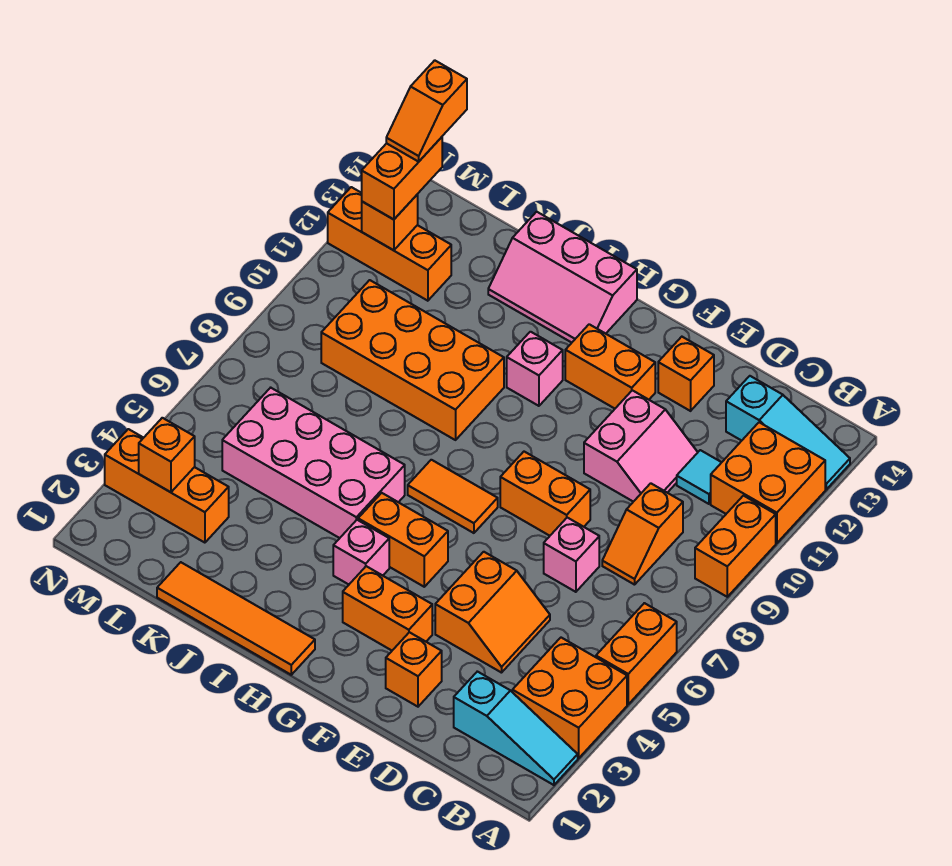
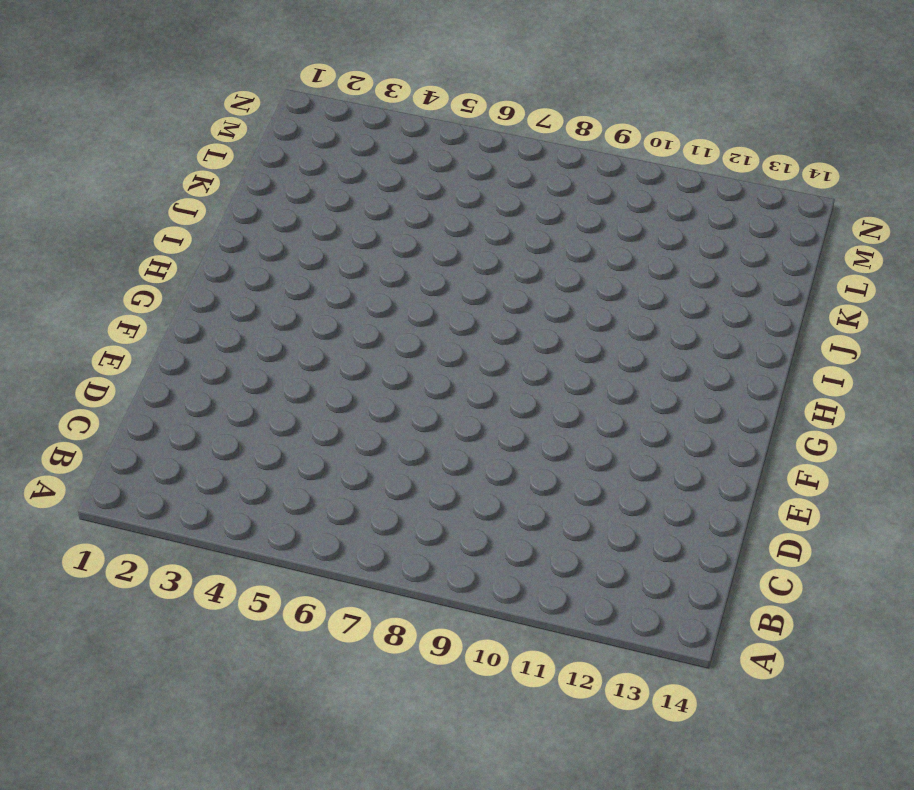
none -> cyan slope A2:C2 level 1 top C
none -> orange brick A3:B4 level 1
none -> orange brick A5:A6 level 1
none -> orange brick A9:A10 level 1

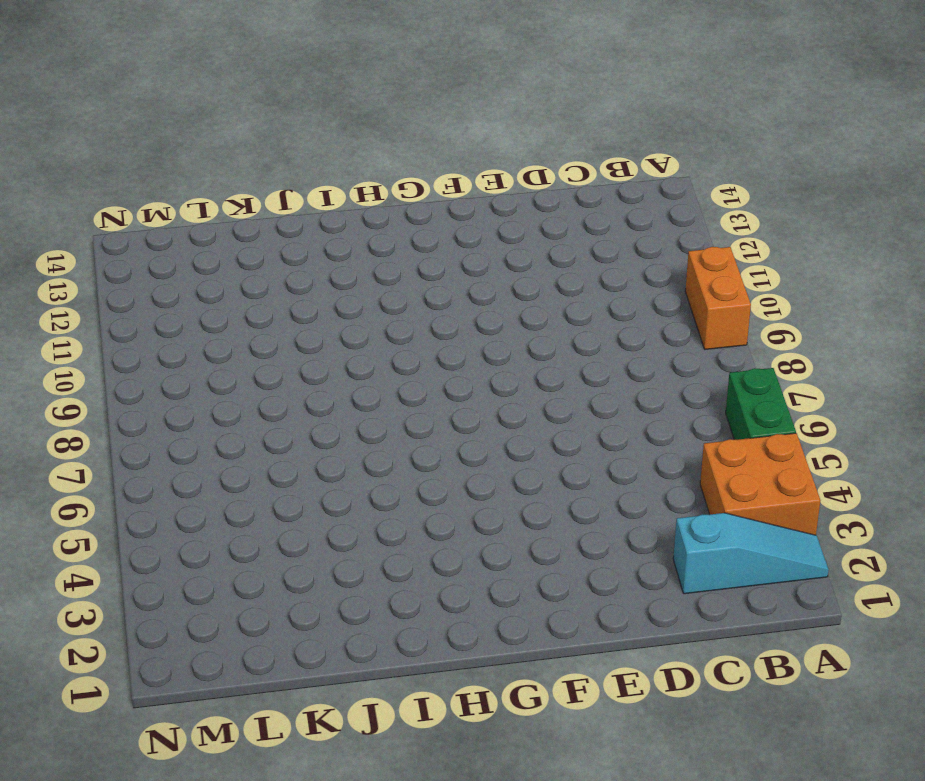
green brick A5:A6 level 1 -> orange brick A5:A6 level 1
none -> orange brick A11:B12 level 1
none -> cyan slope A13:C13 level 1 top C
none -> orange slope C8:C9 level 1 top 9
none -> cyan tile C11 level 1

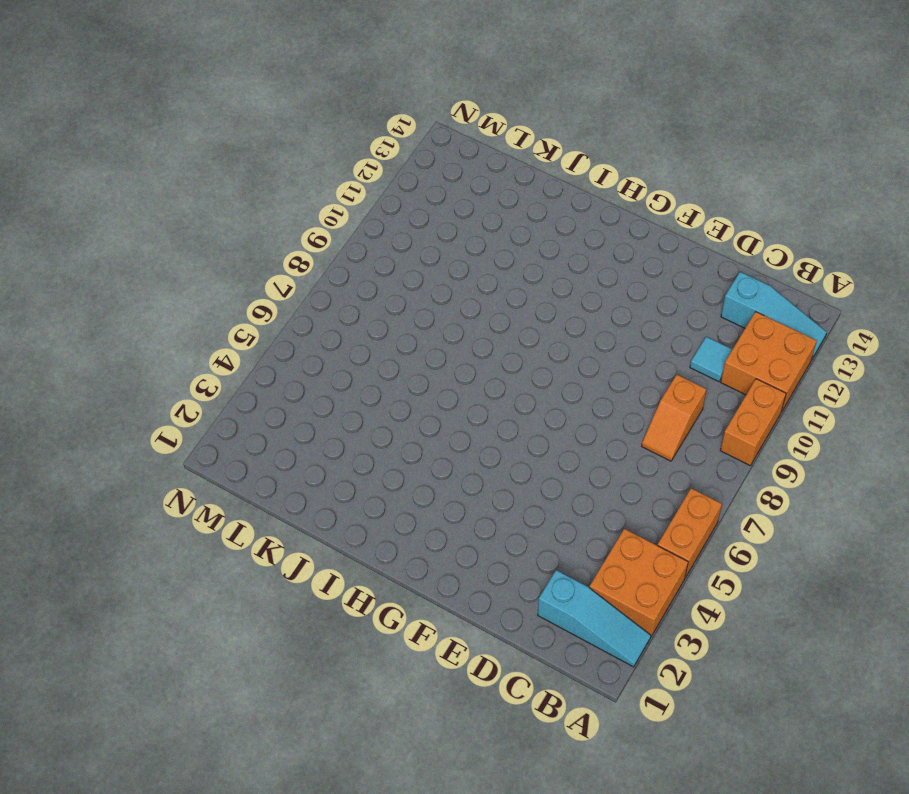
none -> orange slope D4:E5 level 1 top E
none -> pink brick D7 level 1
none -> pink slope D10:E11 level 1 top E
none -> orange brick E2 level 1

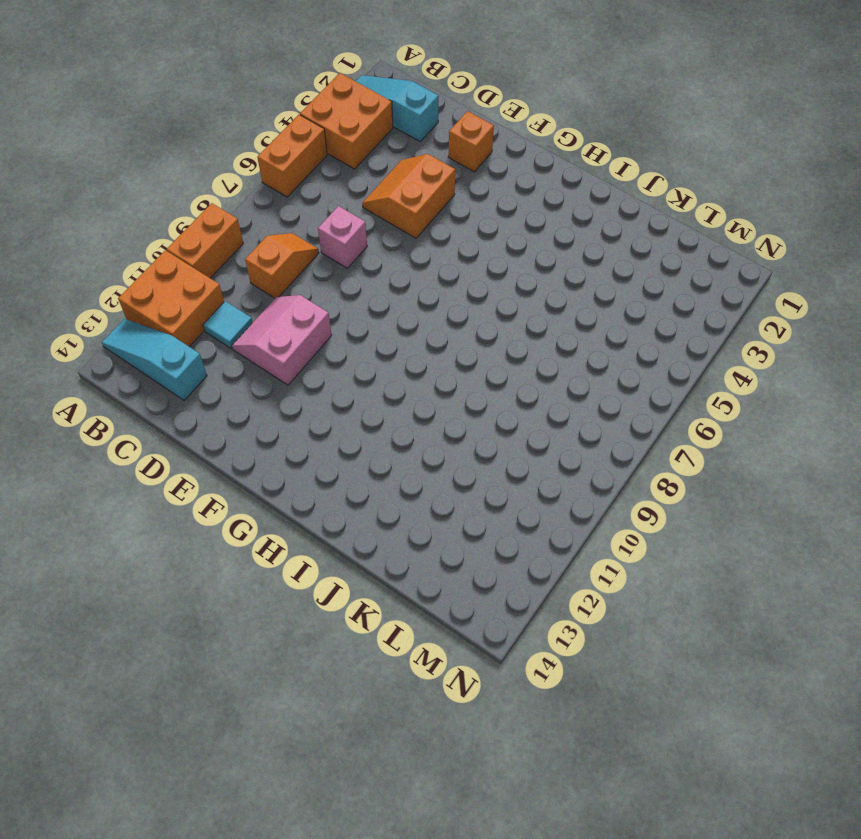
none -> orange brick E8:F8 level 1
none -> orange brick E13 level 1
none -> orange brick F3:G3 level 1
none -> orange brick F12:G12 level 1

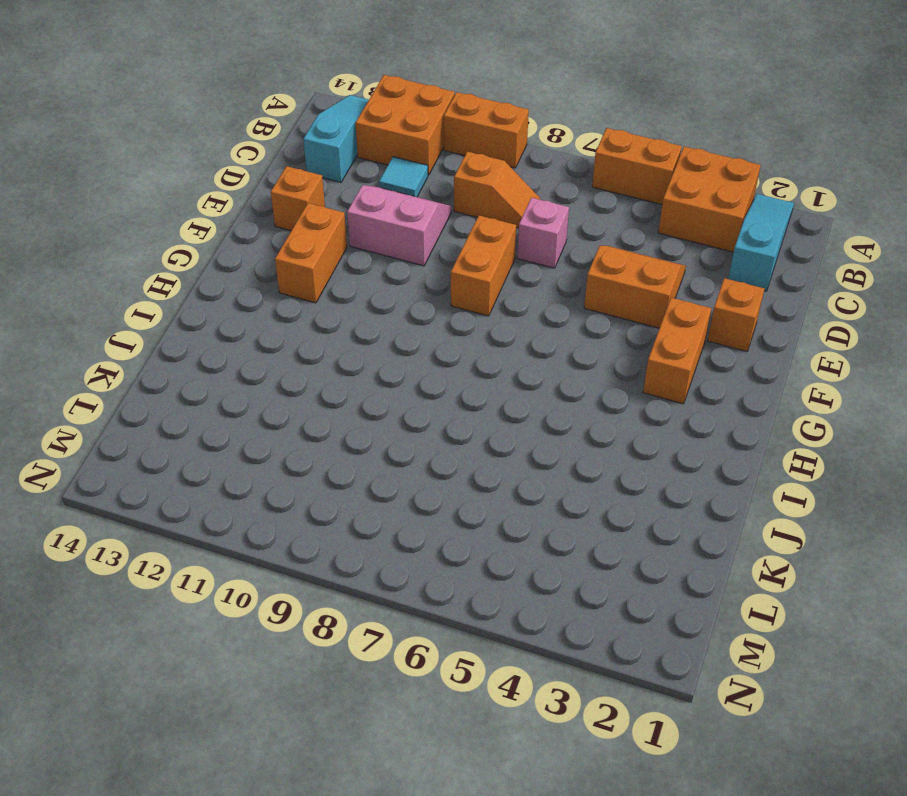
none -> orange brick G5:H5 level 1
none -> orange tile G7:H7 level 1
none -> orange tile H1:K1 level 1
none -> pink brick H4 level 1

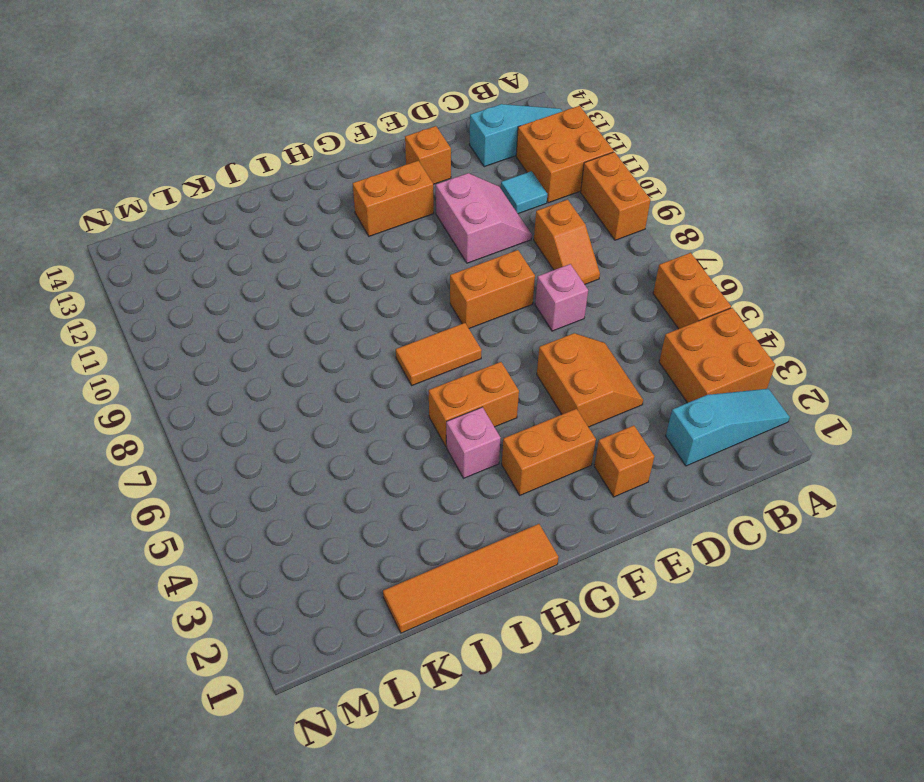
none -> pink brick H11 level 1
none -> pink slope H13:J14 level 1 top 14
none -> pink brick I5:L6 level 1
none -> orange brick I9:L10 level 1

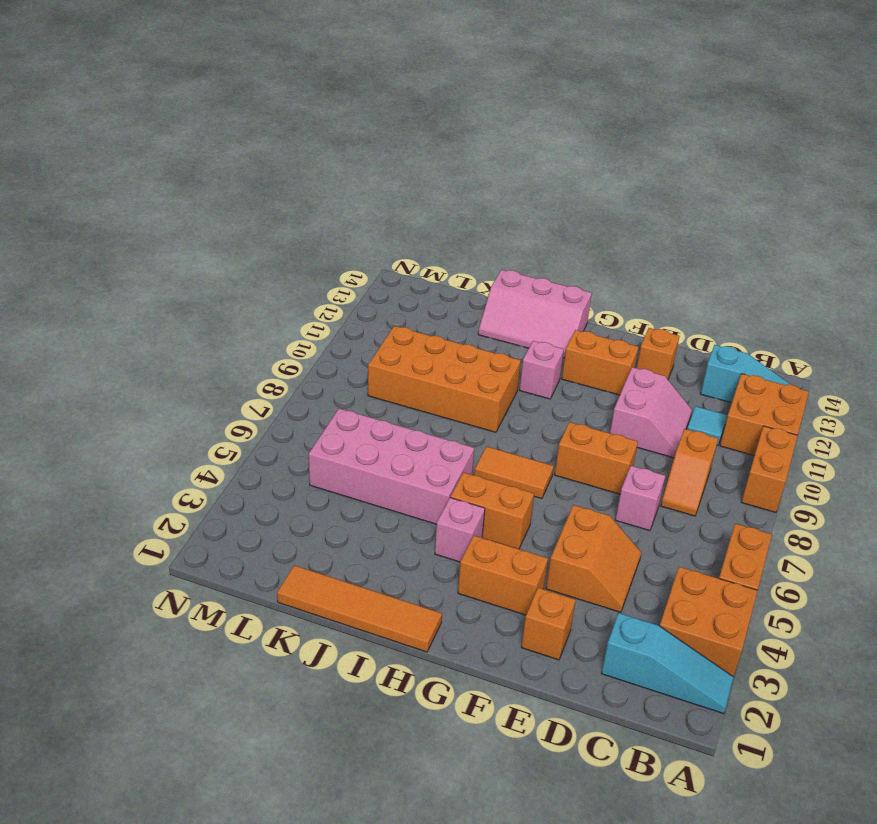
none -> orange brick L3:N3 level 1
none -> orange brick L12:N12 level 1
none -> orange brick M3 level 2
none -> orange brick M12 level 2

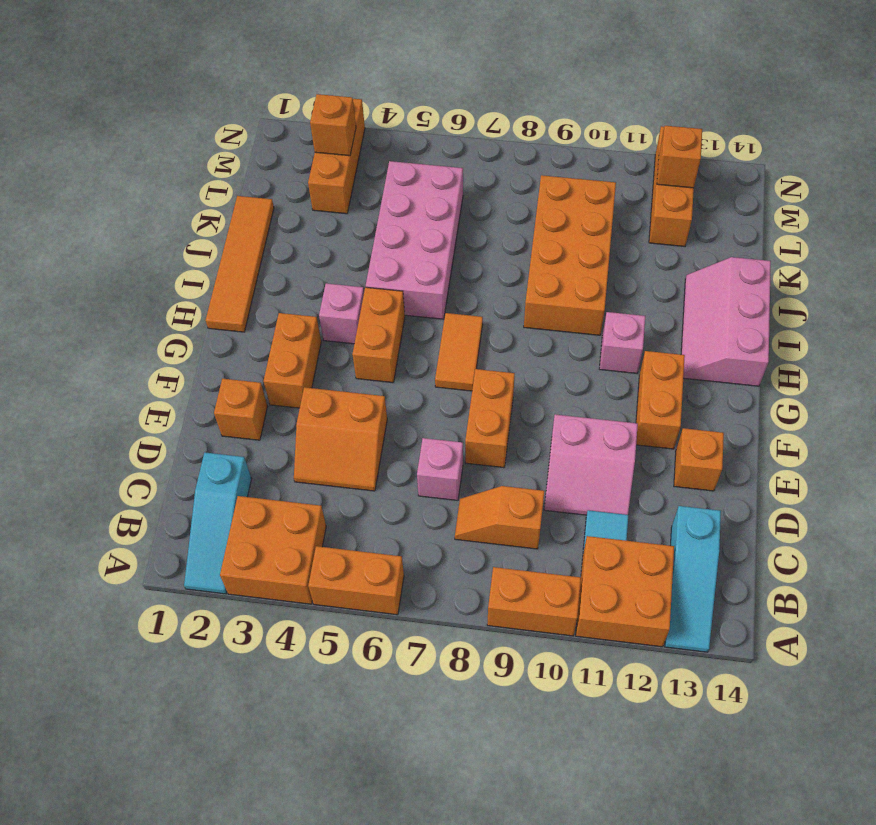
none -> orange brick M12:M13 level 3
none -> orange slope M13:M14 level 4 top 14

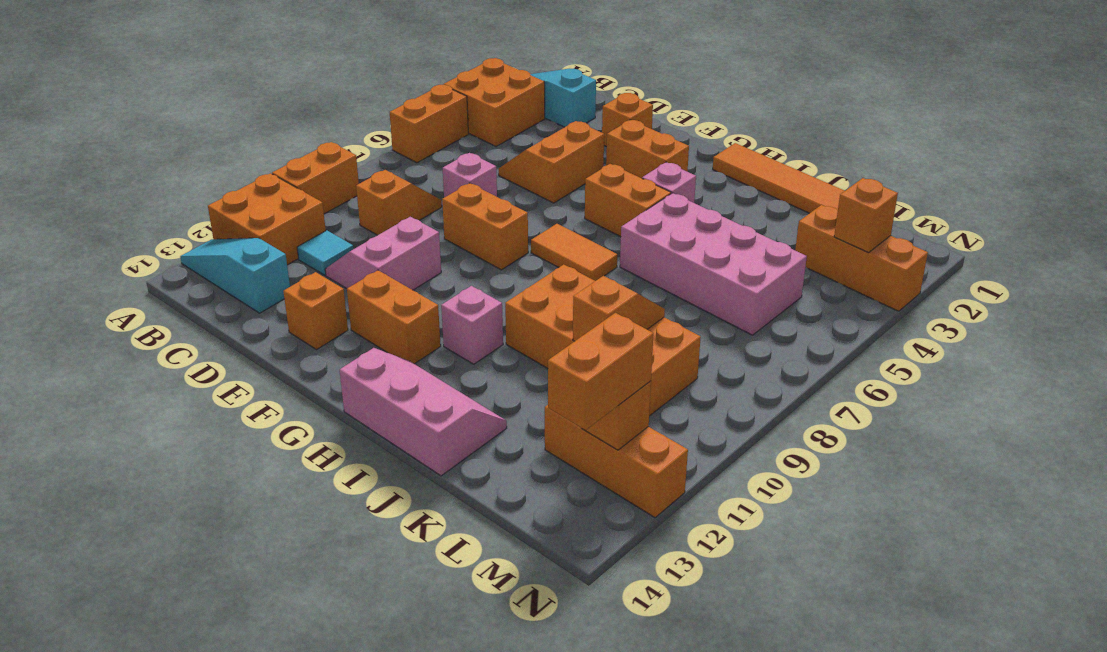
orange slope K9:K10 level 2 top 10 -> orange slope M13:M14 level 4 top 14

